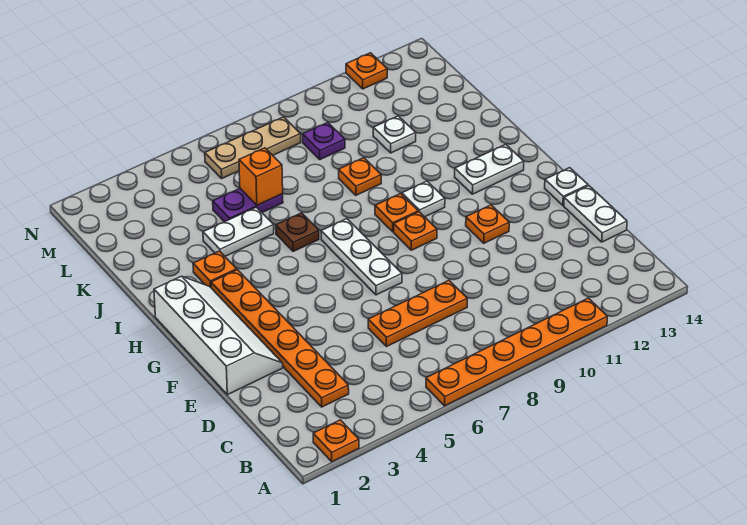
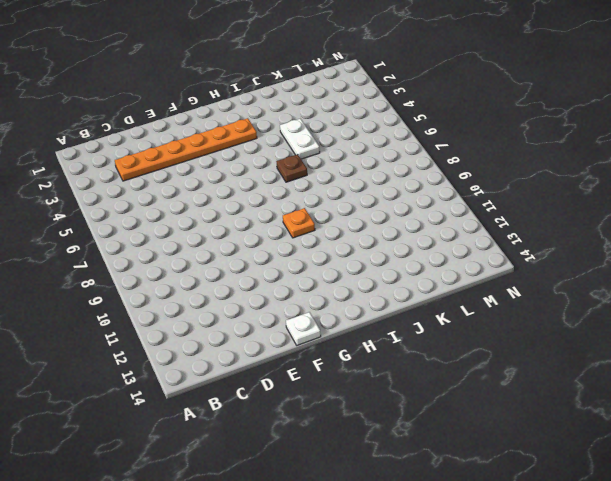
none -> orange plate A2 level 1
none -> orange plate A6:A11 level 1
none -> orange plate D6:D8 level 1

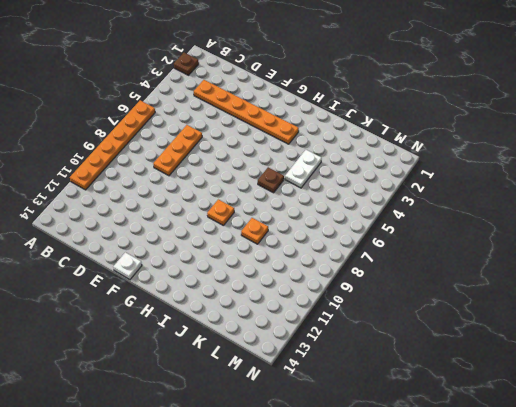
brown plate A2 level 1 -> orange plate A2 level 1
none -> white plate D14:E14 level 1
none -> white slope E1:H2 level 1 top 1
none -> white plate F7:H7 level 1

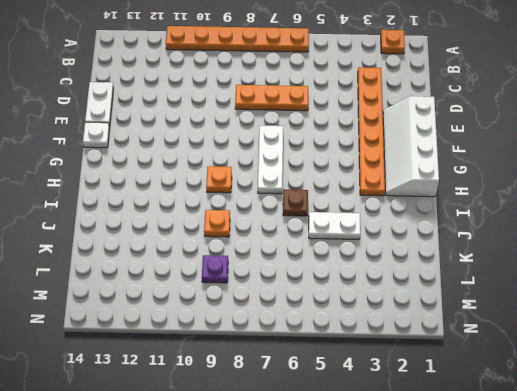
none -> orange plate F11 level 1
none -> orange plate G9 level 1
none -> white plate H10 level 1

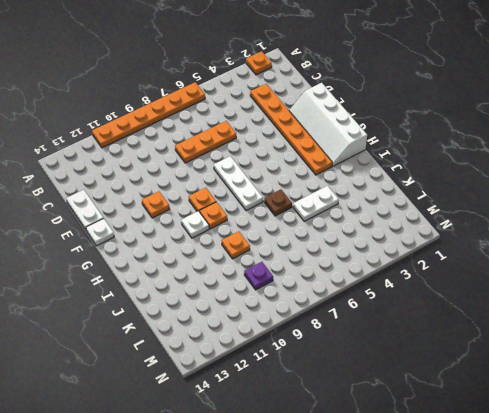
none -> white plate H12:H13 level 1
none -> orange plate I3 level 1
none -> purple plate K5:K6 level 1

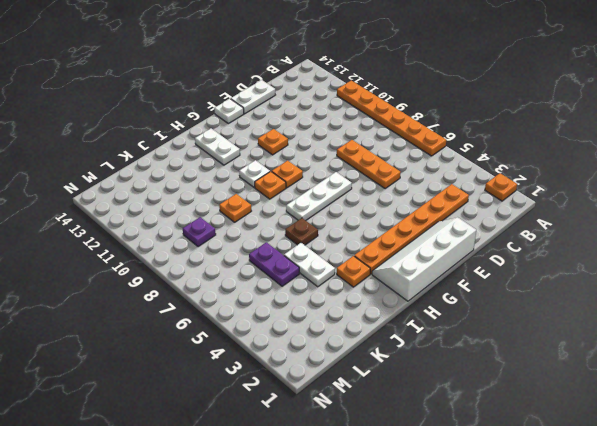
none -> white plate K11 level 1
none -> tan plate M6:M8 level 1
none -> orange plate N12 level 1

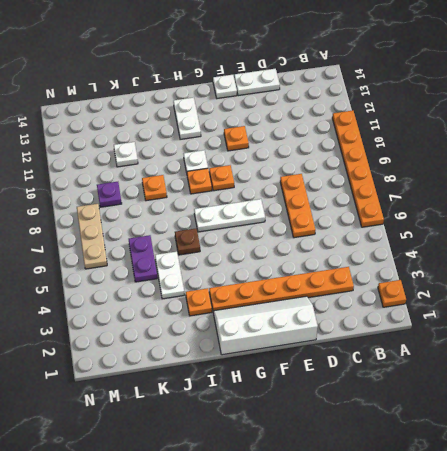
none -> orange plate N12 level 1
none -> orange brick K6 level 2

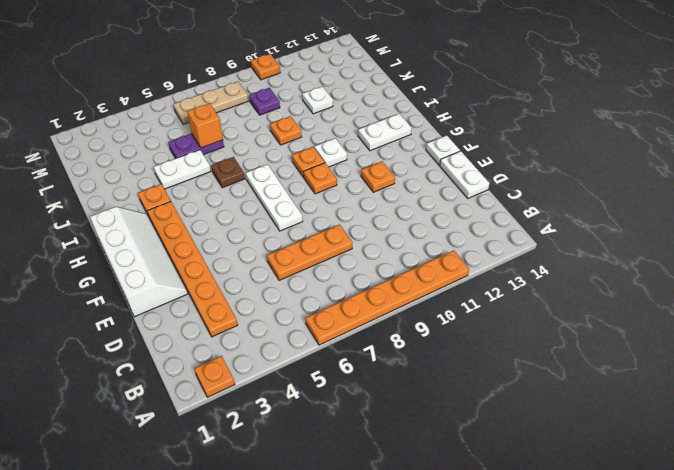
orange plate N10 level 1 -> orange plate N12 level 1

